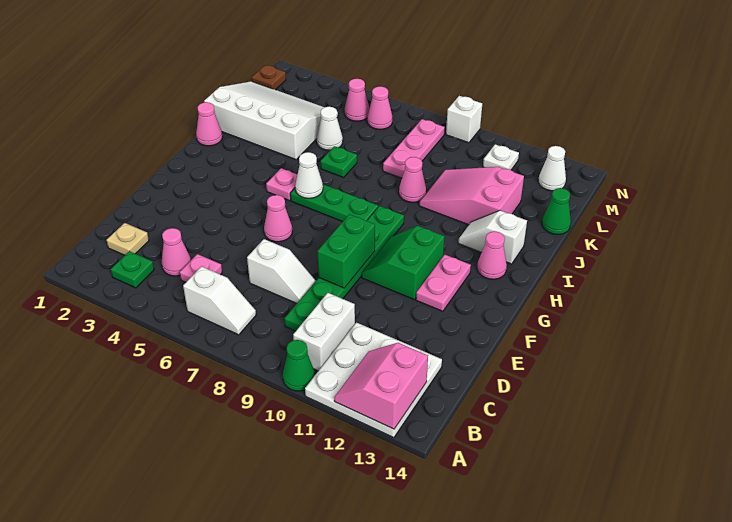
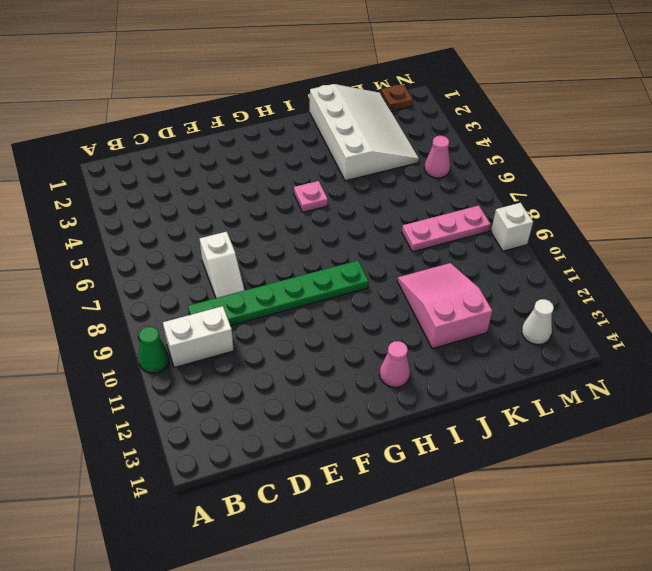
none -> white plate A11:C13 level 1
none -> green plate B3 level 1
none -> white slope B6:B7 level 1 top 6
none -> tan plate C2 level 1

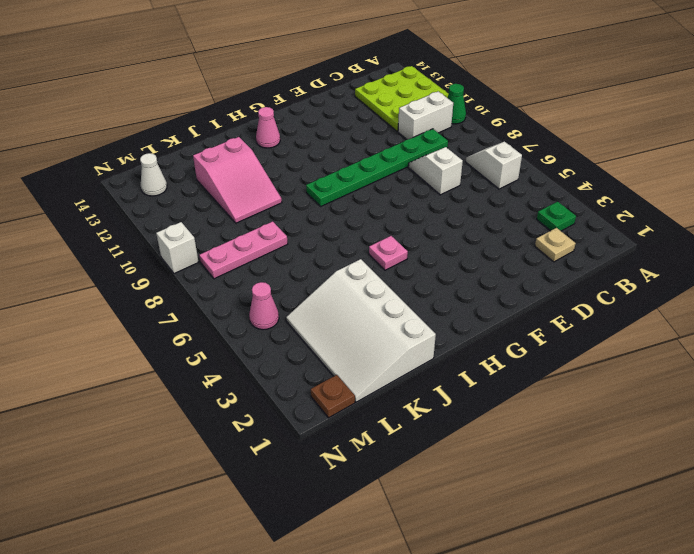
lime plate A11:C13 level 1 -> white plate A11:C13 level 1
none -> pink cone C4 level 1
none -> pink plate C5 level 1
none -> pink cone F6 level 1
none -> green slope F10:G11 level 1 top 11

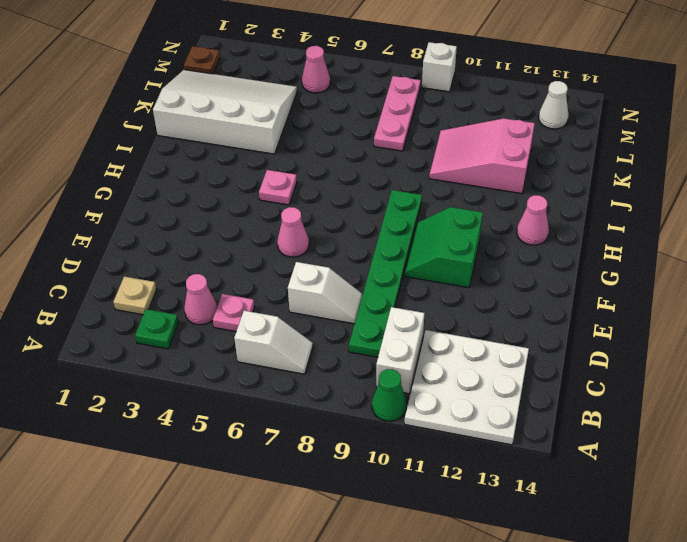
none -> pink plate F12:G12 level 1
none -> green plate H6:H8 level 1
none -> pink cone I1 level 1
none -> white slope I12:I13 level 1 top 13

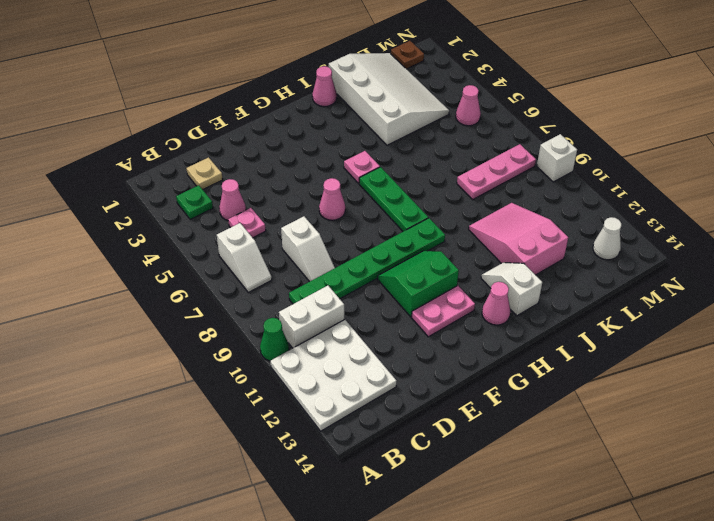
none -> green plate J6 level 1
none -> pink cone J9 level 1
none -> white cone K5 level 1
none -> green cone K14 level 1

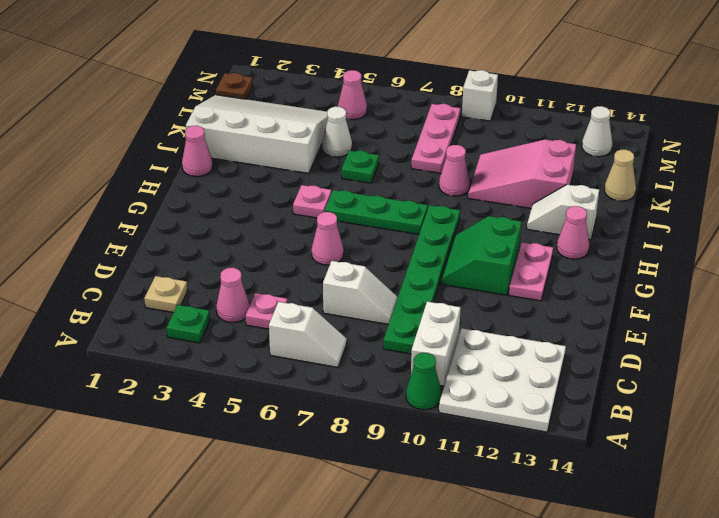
tan cone K14 level 1 -> green cone K14 level 1
none -> pink cone M6 level 1
none -> white plate M11 level 1
none -> pink slope A12:B13 level 2 top 13
none -> green brick E9:F9 level 2

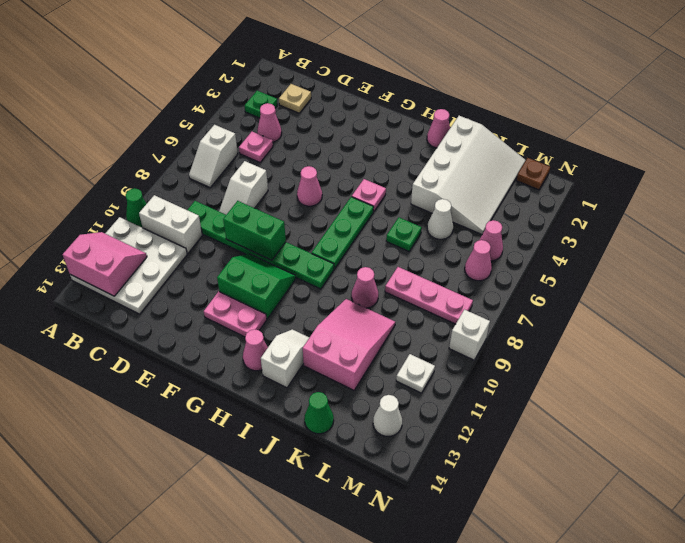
none -> white cone H6 level 2

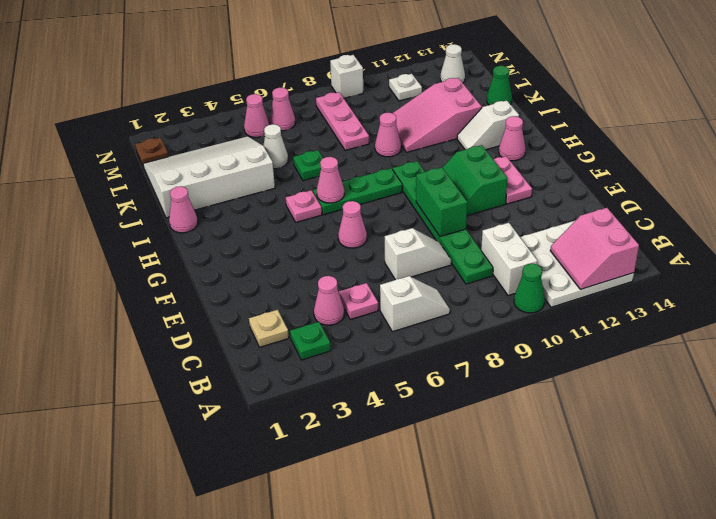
pink cone H6 level 2 -> white cone H6 level 2

